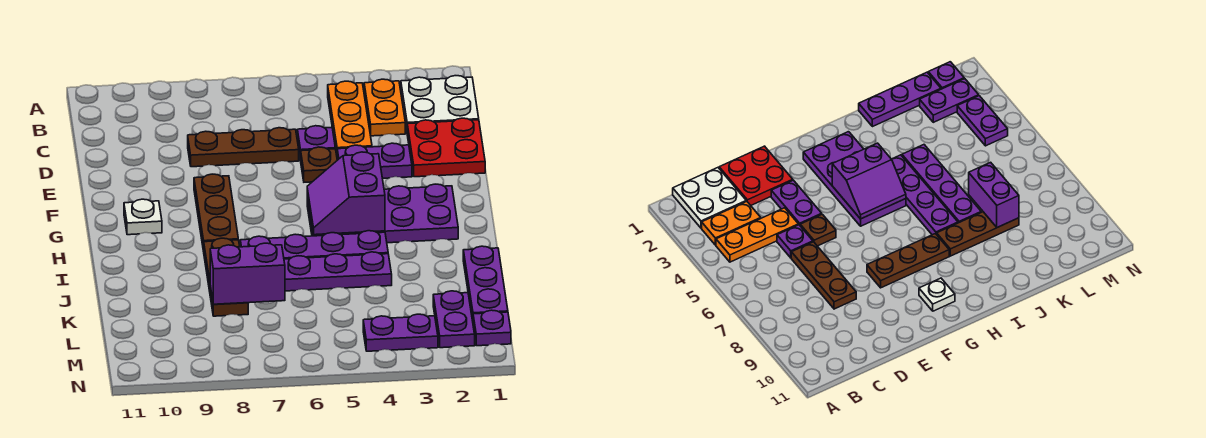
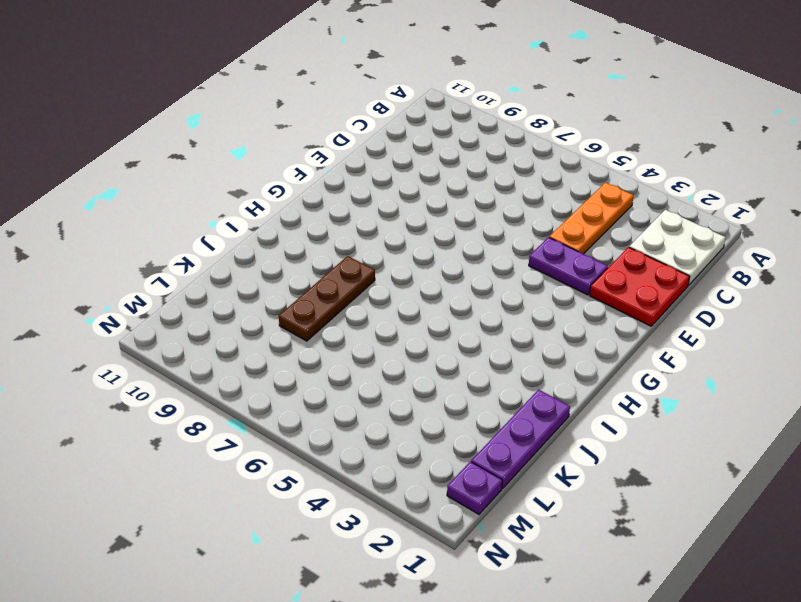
none -> orange plate B3:C3 level 1
none -> purple plate D5 level 1
none -> brown plate D6:D8 level 1

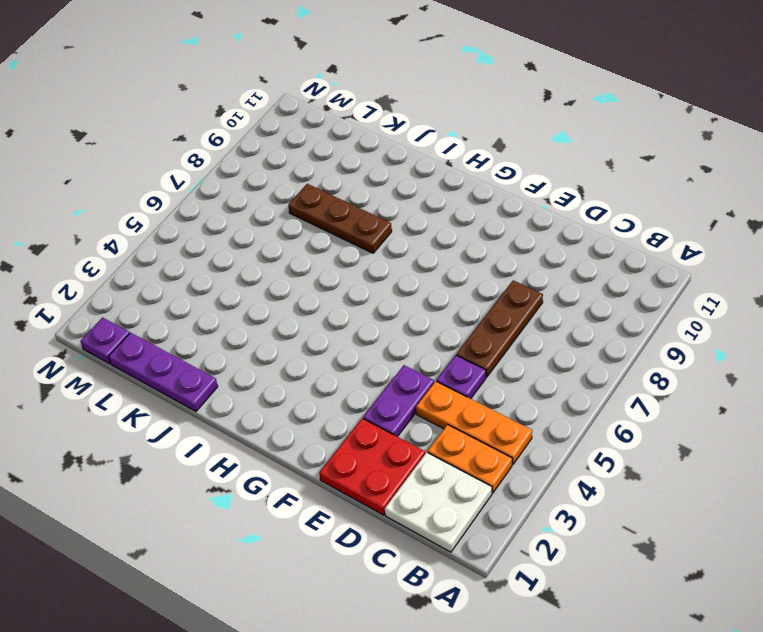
none -> brown plate E5 level 1
none -> brown plate F8:H8 level 1
none -> purple plate G2:H5 level 1

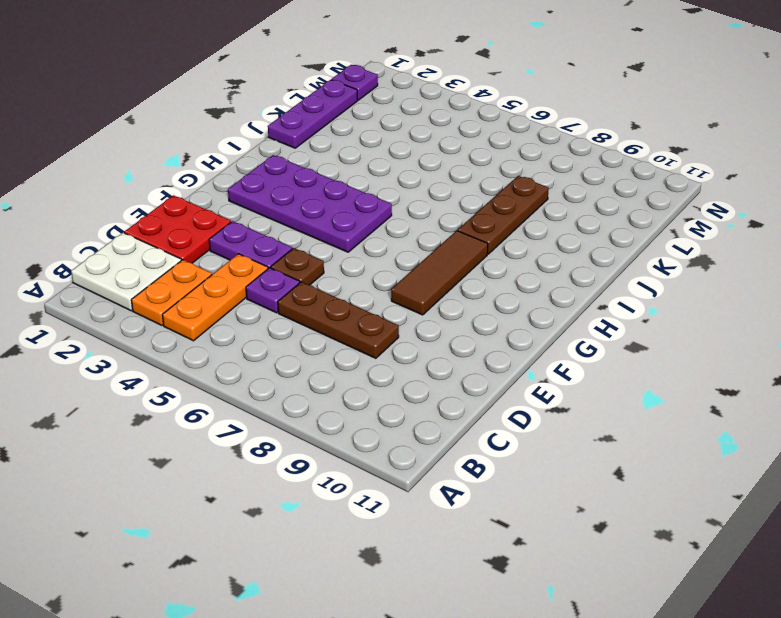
brown tile F8:H8 level 1 -> brown plate F8:H8 level 1
none -> white plate G10 level 1
none -> purple plate I4:I7 level 1
none -> purple plate J4:J7 level 1

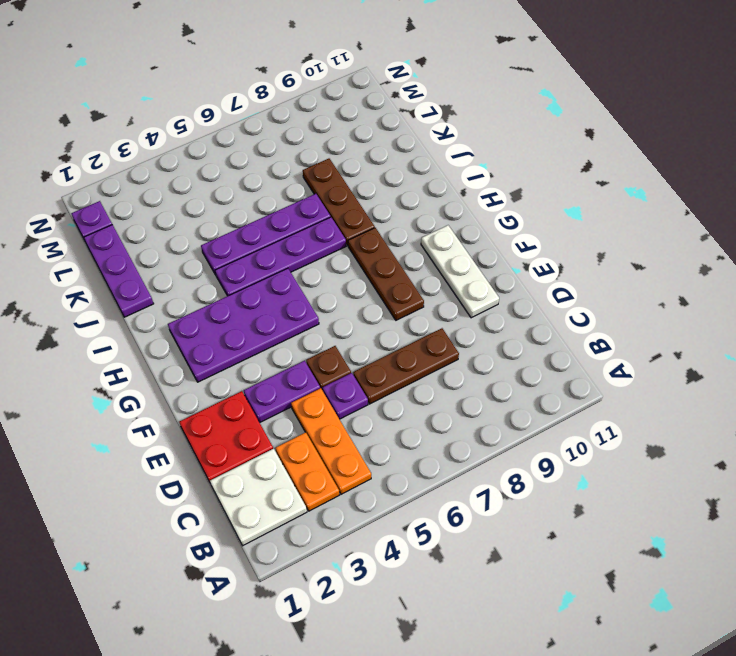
white plate E10:G10 level 1 -> white plate G10 level 1
none -> purple plate L2:M2 level 1
none -> purple plate M3:M4 level 1
none -> purple slope G4:H5 level 2 top 4

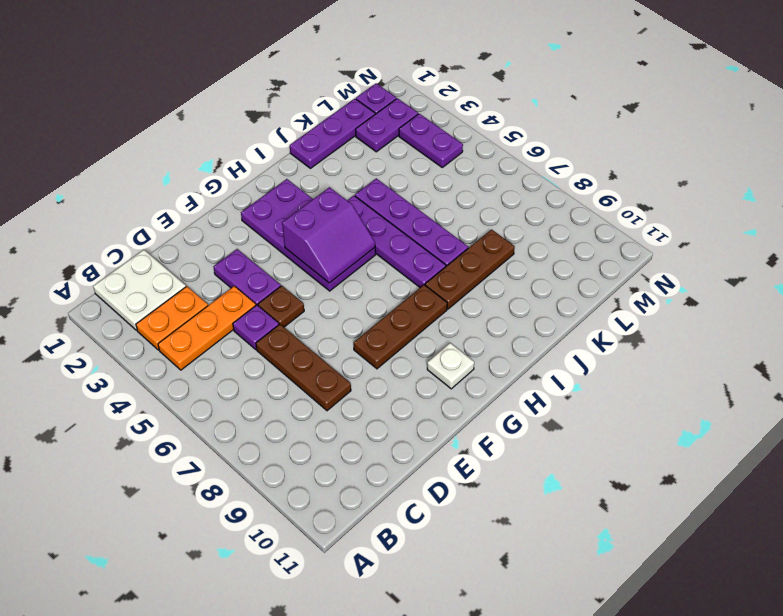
none -> red plate D1:E2 level 1
none -> purple brick K7:K8 level 2

